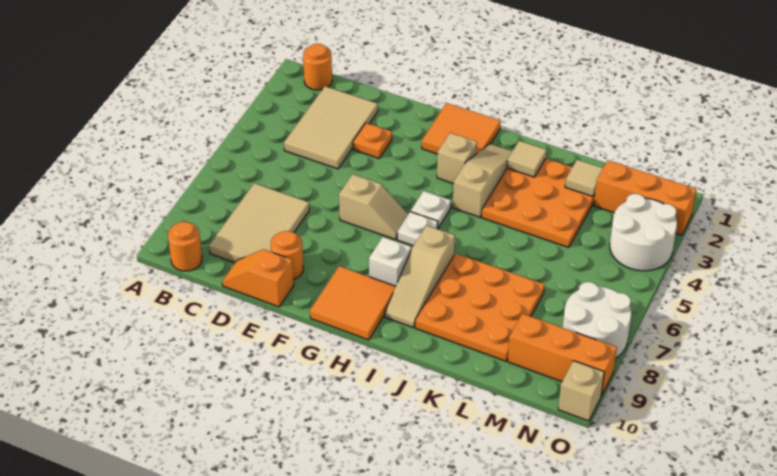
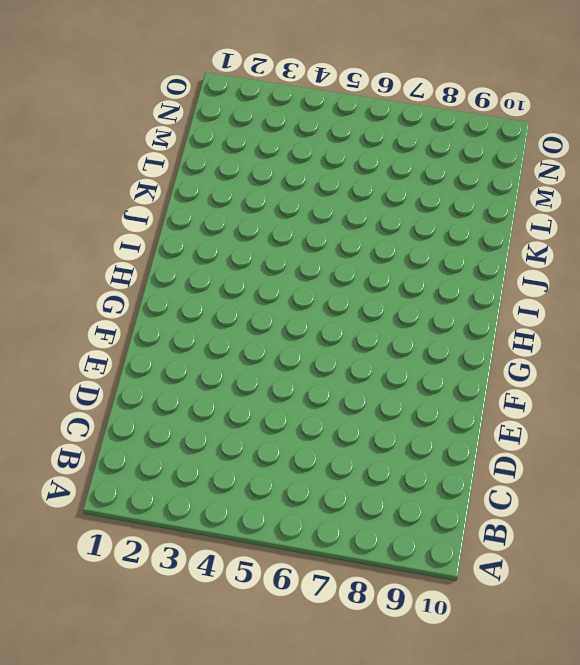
none -> orange round brick B1 level 1
none -> orange round brick B10 level 1
none -> tan tile C2:D4 level 1

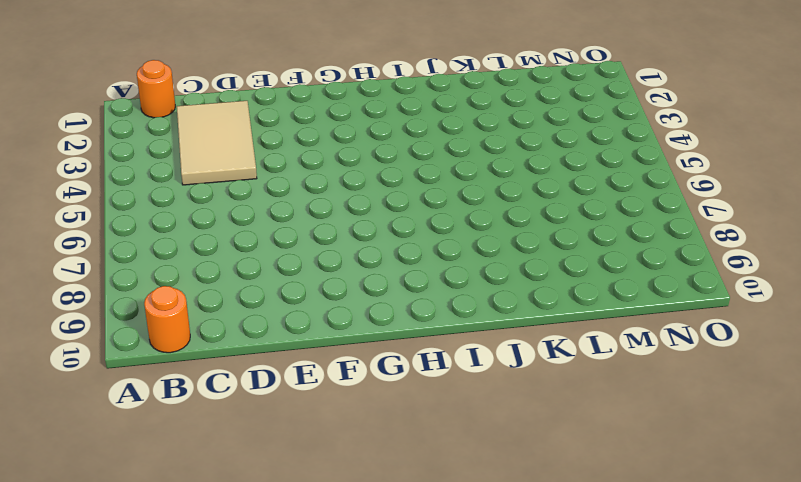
none -> tan tile C7:D9 level 1
none -> orange slope D10:E10 level 1 top E
none -> orange plate E3 level 1

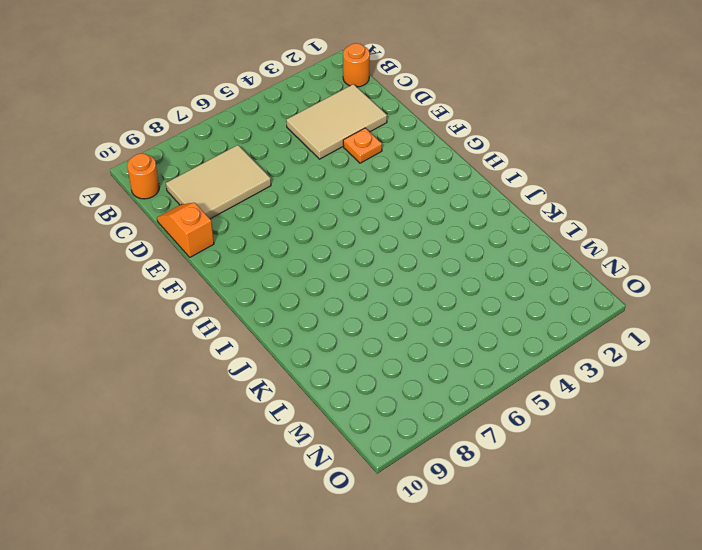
none -> orange round brick E9 level 1
none -> tan slope F6:G6 level 1 top F
none -> orange tile G1:H2 level 1

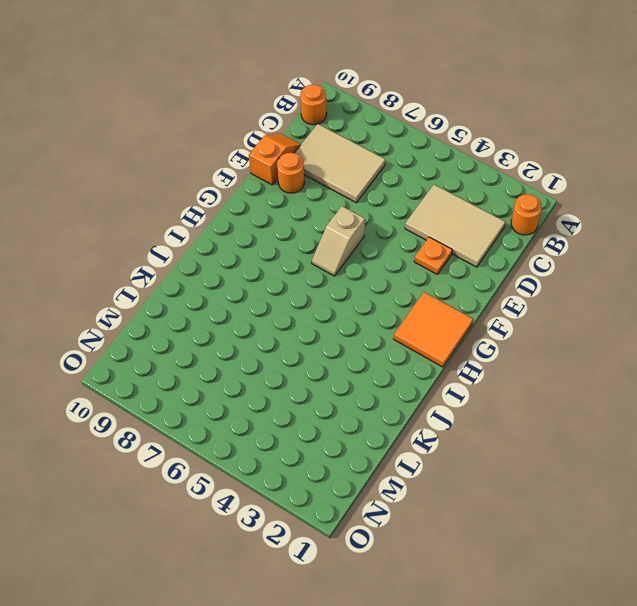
none -> orange tile G9:H10 level 1
none -> tan brick H3 level 1
none -> white plate H5 level 1

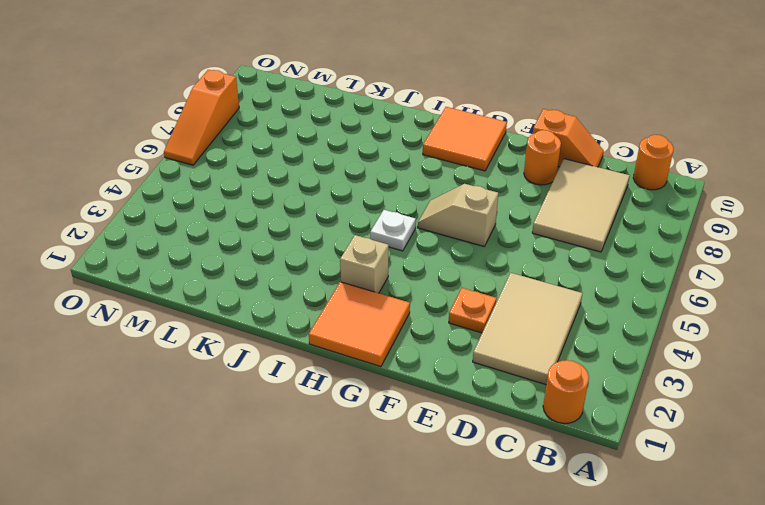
orange slope O6:O8 level 1 top 8 -> white round brick N7:O8 level 1
none -> white plate H6 level 1
none -> white brick H8 level 1
none -> tan slope I2:I4 level 1 top 4

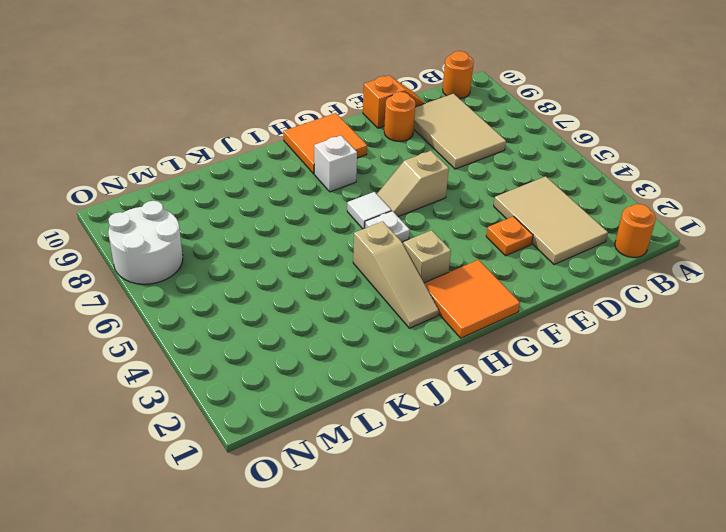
white tile H6 level 1 -> white plate H6 level 1
none -> tan slope I7:I9 level 1 top 7
none -> orange plate J2:L4 level 1
none -> orange plate J7:L9 level 1

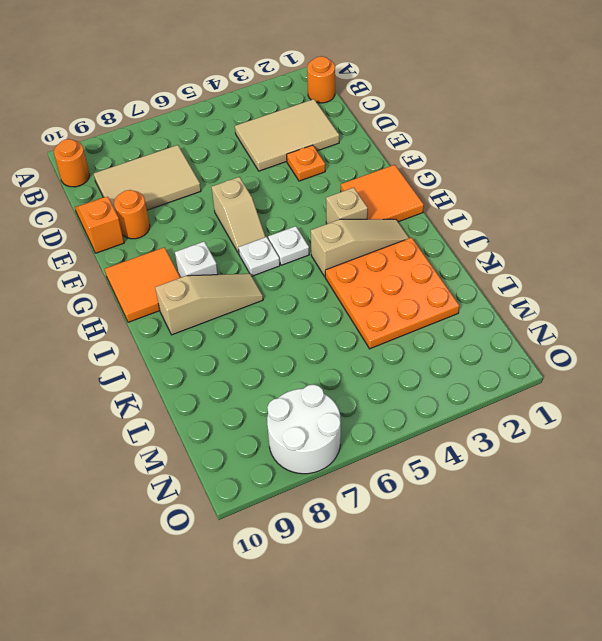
tan slope I7:I9 level 1 top 9 -> tan slope I7:I9 level 1 top 7
none -> orange plate J7:L9 level 1
none -> orange brick M2:O2 level 1
none -> orange brick M9:O9 level 1

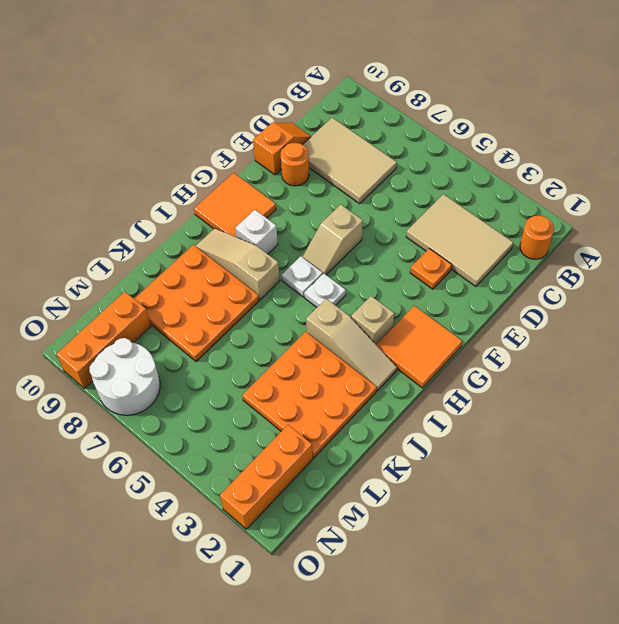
none -> orange round brick B10 level 1
none -> white round brick N3:O4 level 1
none -> tan brick O10 level 1

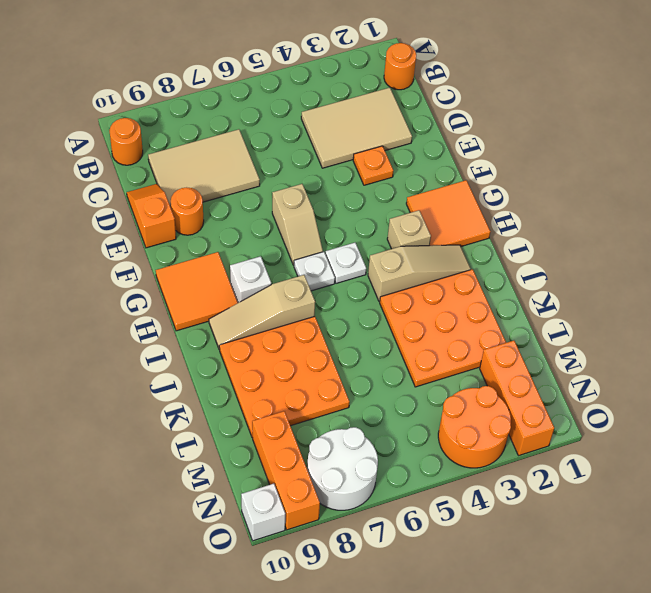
orange round brick N3:O4 level 1 -> white round brick N3:O4 level 1
white brick O10 level 1 -> tan brick O10 level 1
none -> tan tile J2 level 2
none -> tan tile L2 level 2

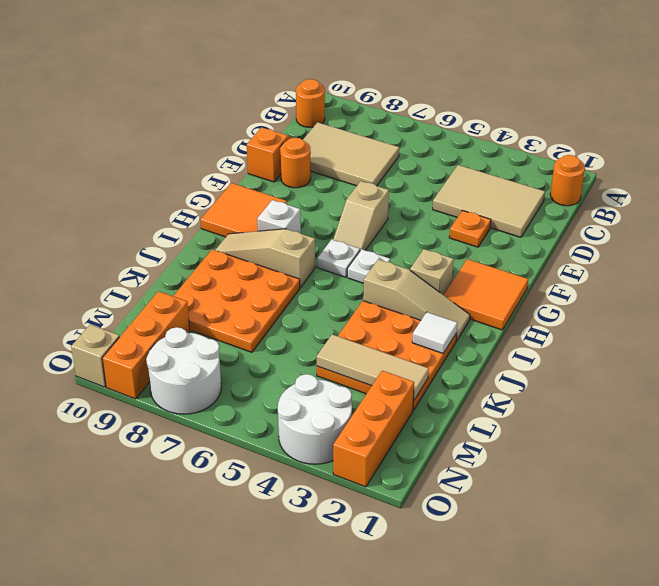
white tile J2 level 2 -> tan tile J2 level 2
tan tile L2:L4 level 2 -> tan tile L2 level 2

